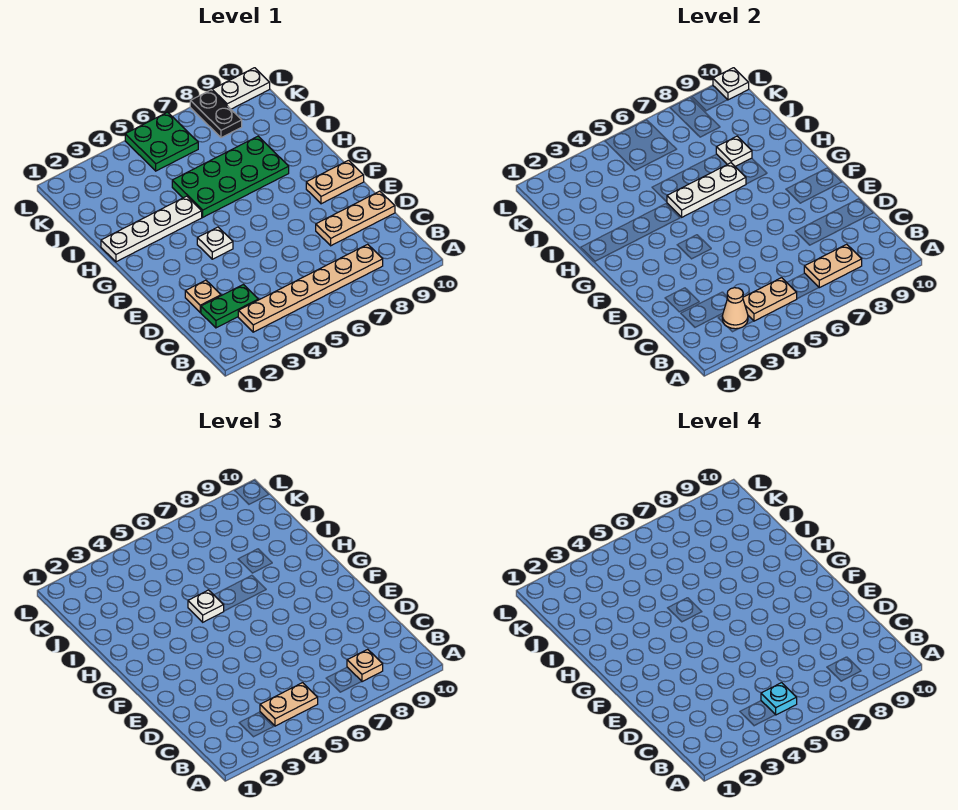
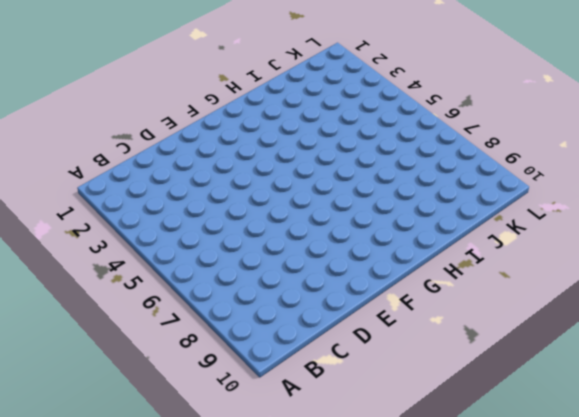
none -> tan plate B3:B8 level 1
none -> green plate C2:C3 level 1
none -> tan plate D2 level 1

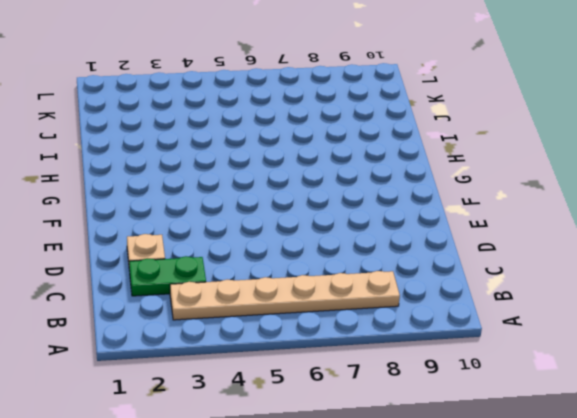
none -> tan plate D8:D10 level 1
none -> white plate F4 level 1
none -> tan plate F9:F10 level 1

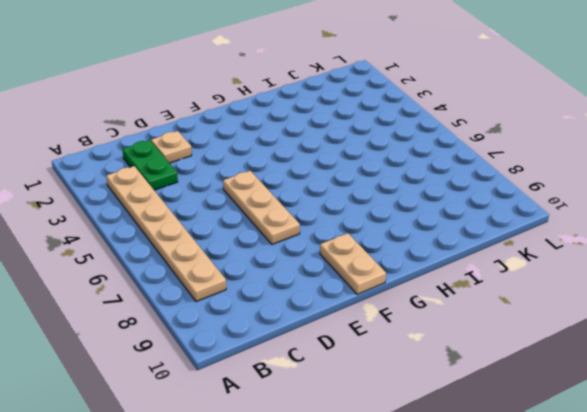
tan plate E5:E7 level 1 -> tan plate D8:D10 level 1
none -> white plate F4 level 1
none -> white plate H1:H4 level 1
none -> green plate H5:I8 level 1

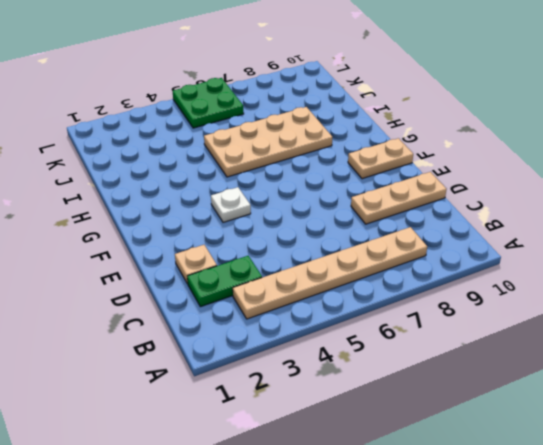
tan plate H5:I8 level 1 -> green plate H5:I8 level 1
none -> white plate H1:H4 level 1
none -> black plate K8:L8 level 1
none -> white plate L9:L10 level 1

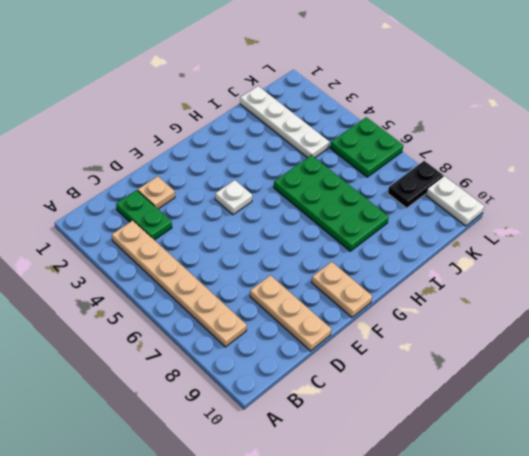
white plate J1:J4 level 1 -> white plate H1:H4 level 1
none -> tan cone B3 level 2
none -> tan plate B4:B5 level 2
none -> tan plate B7:B8 level 2

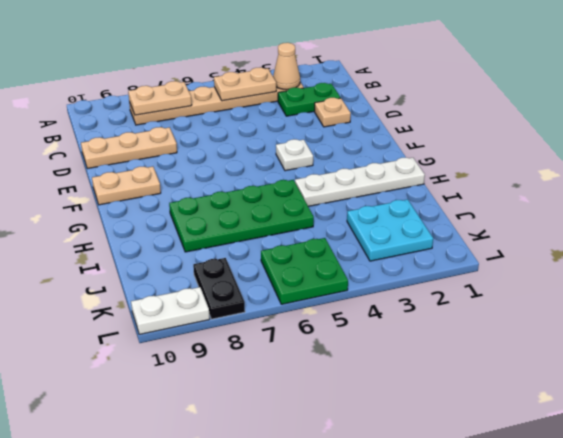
cyan plate J2:K3 level 1 -> none
none -> white plate H5:H7 level 2
none -> white plate I8 level 2
none -> white plate L10 level 2

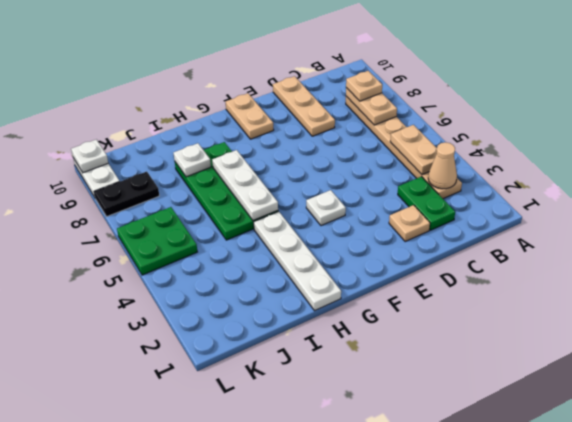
none -> tan plate B4:B5 level 3
none -> white plate H5 level 3
none -> cyan plate B5 level 4

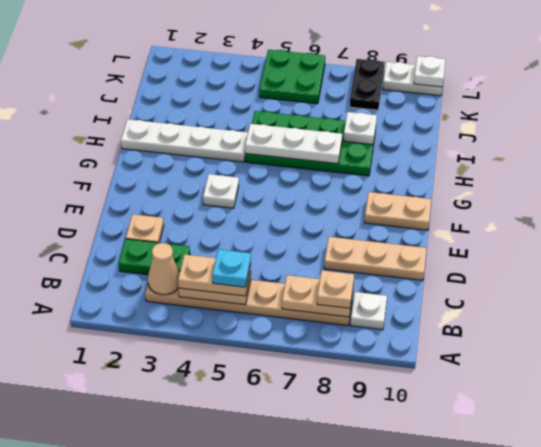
white plate B9 level 1 -> white plate H5 level 3

